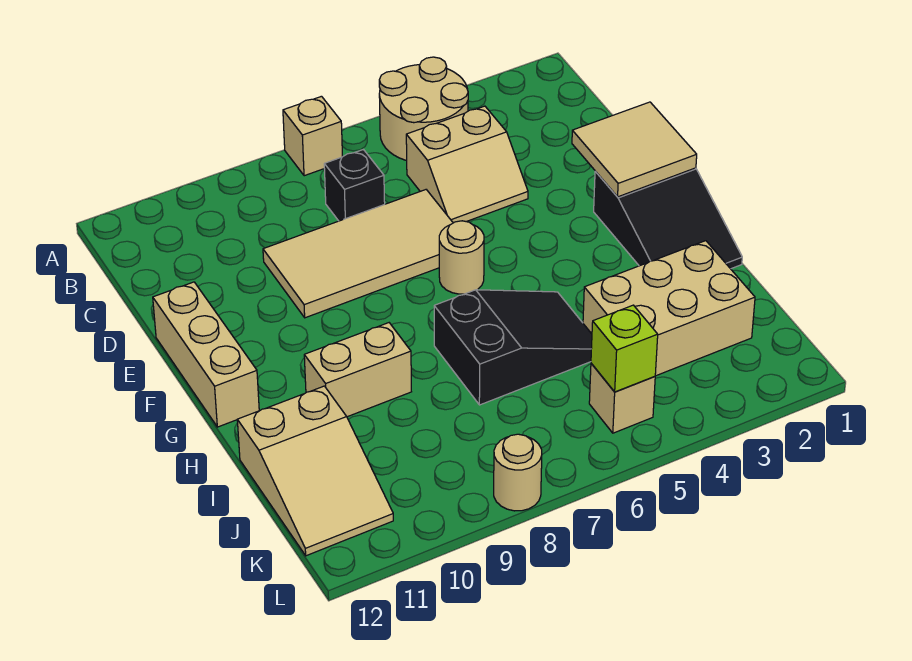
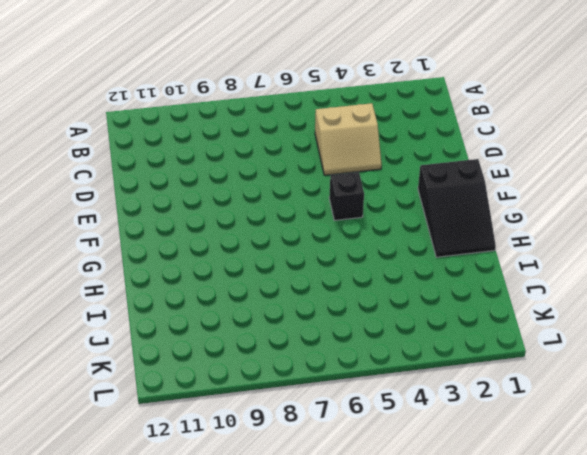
black brick F5 level 1 -> black brick C7 level 1
none -> tan round brick A4:B5 level 1
none -> tan brick A7 level 1
none -> tan tile D6:E9 level 1

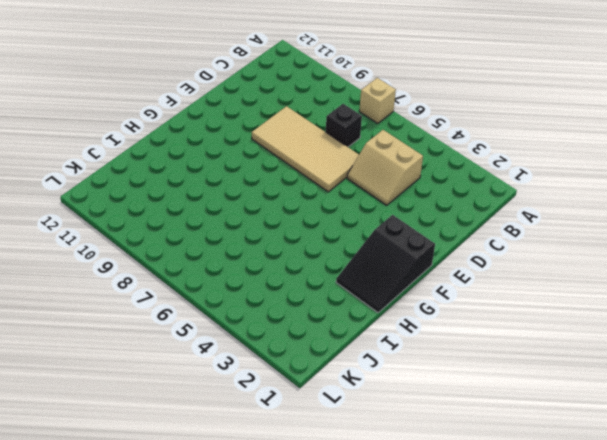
none -> tan round brick A4:B5 level 1
none -> tan brick E12:G12 level 1
none -> tan round brick F6 level 1

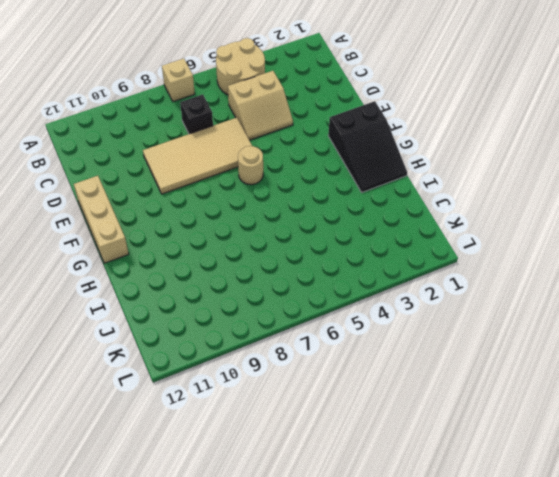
none -> black slope H5:I7 level 1 top 7
none -> tan brick H9:H10 level 1
none -> tan brick I2:J4 level 1

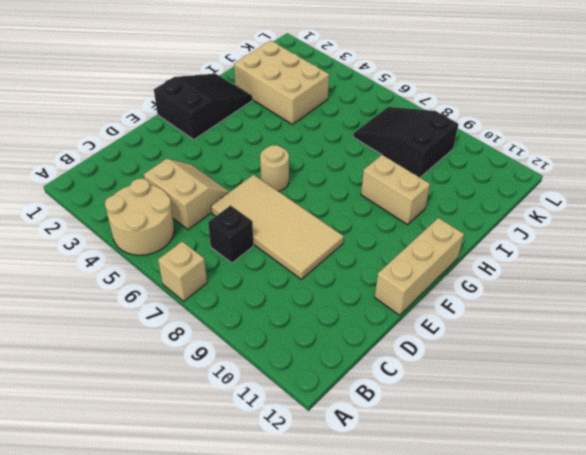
black slope J7:K9 level 1 top 9 -> black slope H5:I7 level 1 top 7
none -> tan slope I11:K12 level 1 top I
none -> tan brick K5 level 1
none -> tan round brick L8 level 1

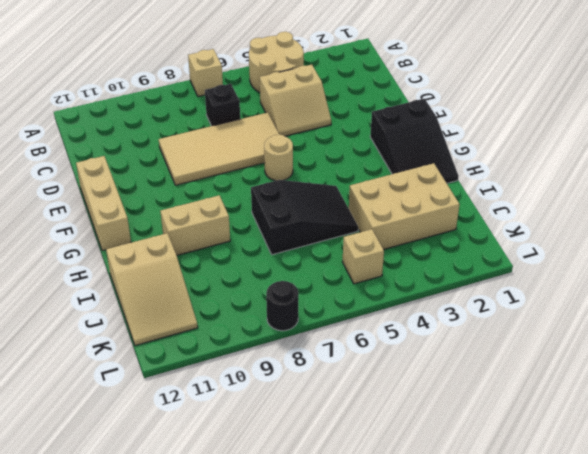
black round brick L8 level 1 -> tan round brick L8 level 1
none -> tan tile E1:F2 level 2
none -> lime brick K5 level 2

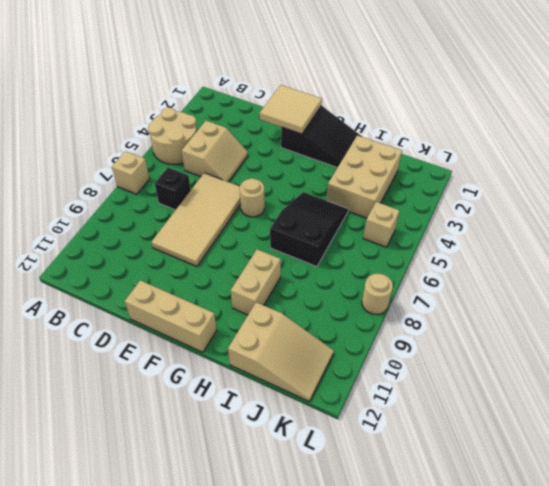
none -> lime brick K5 level 2

